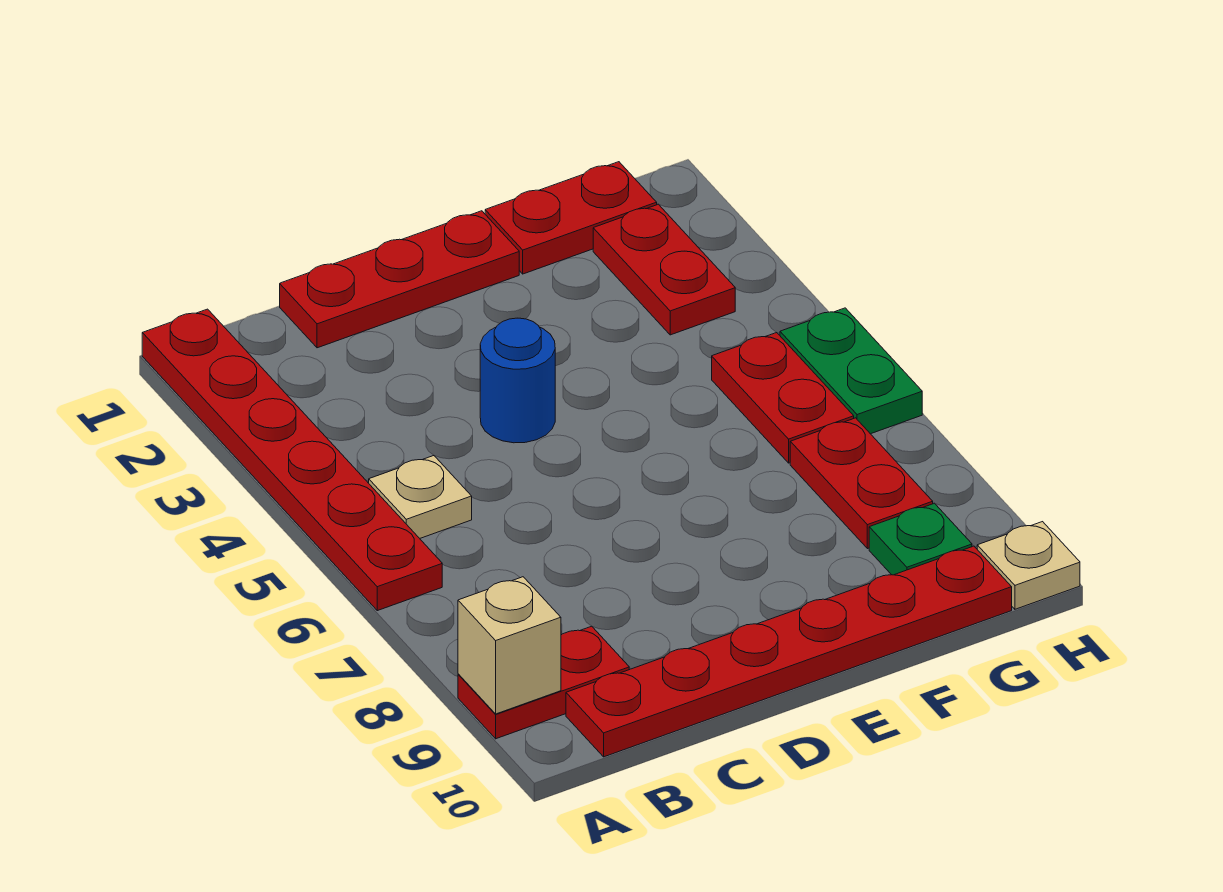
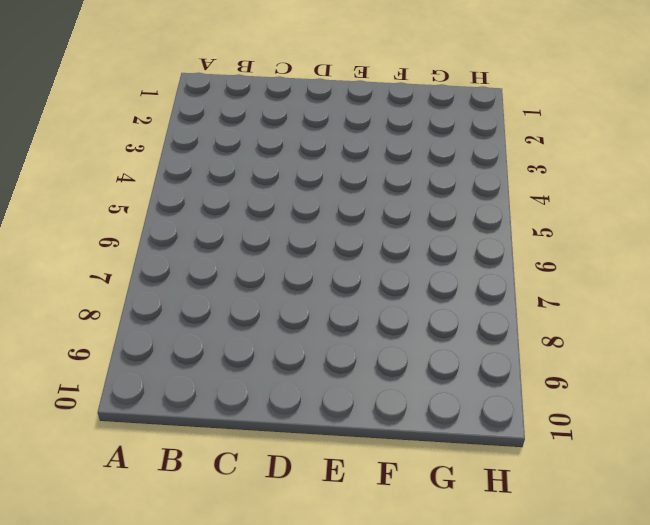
none -> red plate A1:A6 level 1
none -> red plate A9:B9 level 1
none -> tan plate B5 level 1

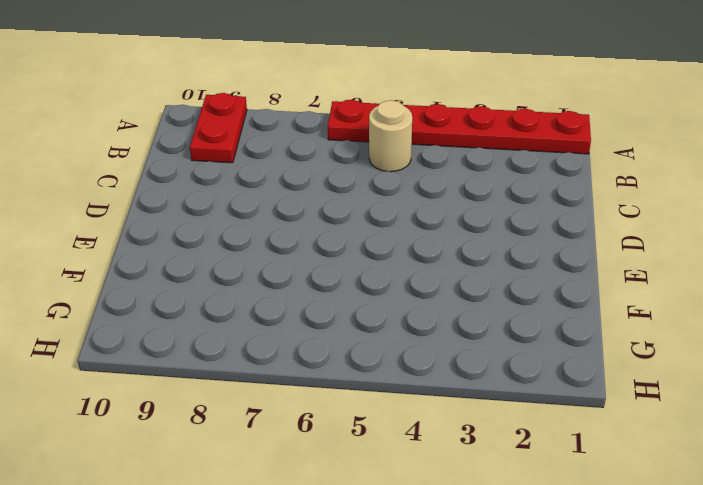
tan round brick B5 level 1 -> tan plate B5 level 1
none -> red plate B10:G10 level 1
none -> red plate C1:E1 level 1
none -> blue round brick D4 level 1

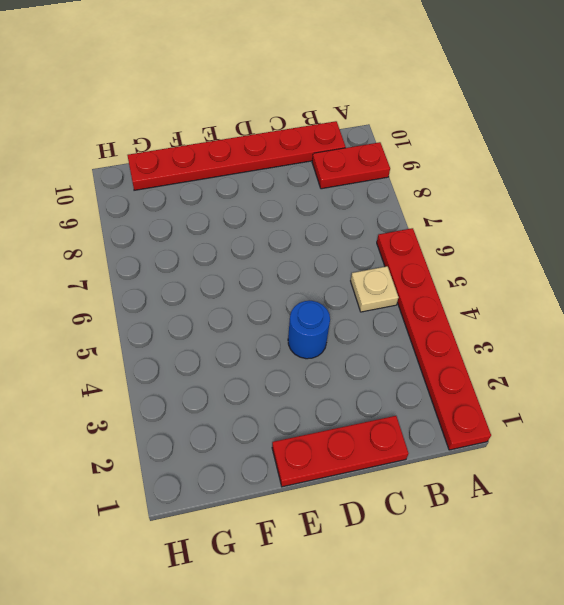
none -> red plate F1:G1 level 1
none -> red plate G2:G3 level 1
none -> red plate G5:G6 level 1

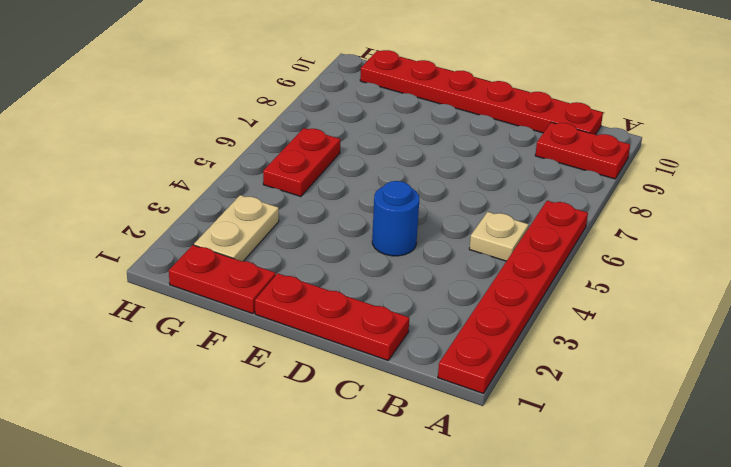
tan plate G2:G3 level 1 -> red plate G2:G3 level 1
none -> red plate G7:G8 level 1
none -> green plate G9 level 1
none -> green plate H5:H6 level 1

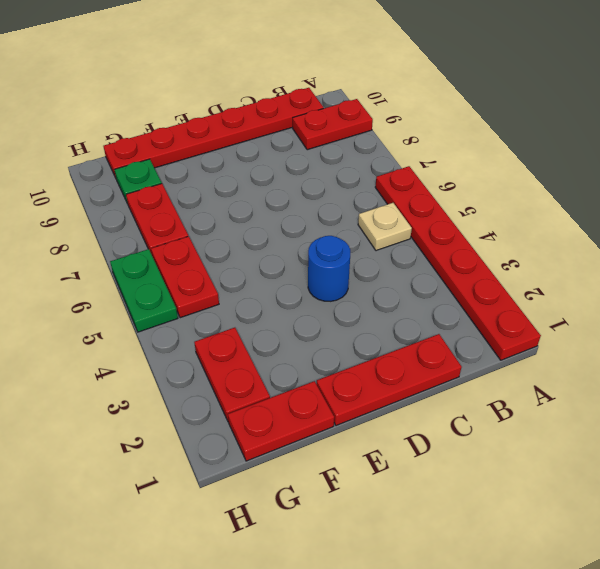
none -> tan plate H10 level 1
none -> tan brick A9 level 2

